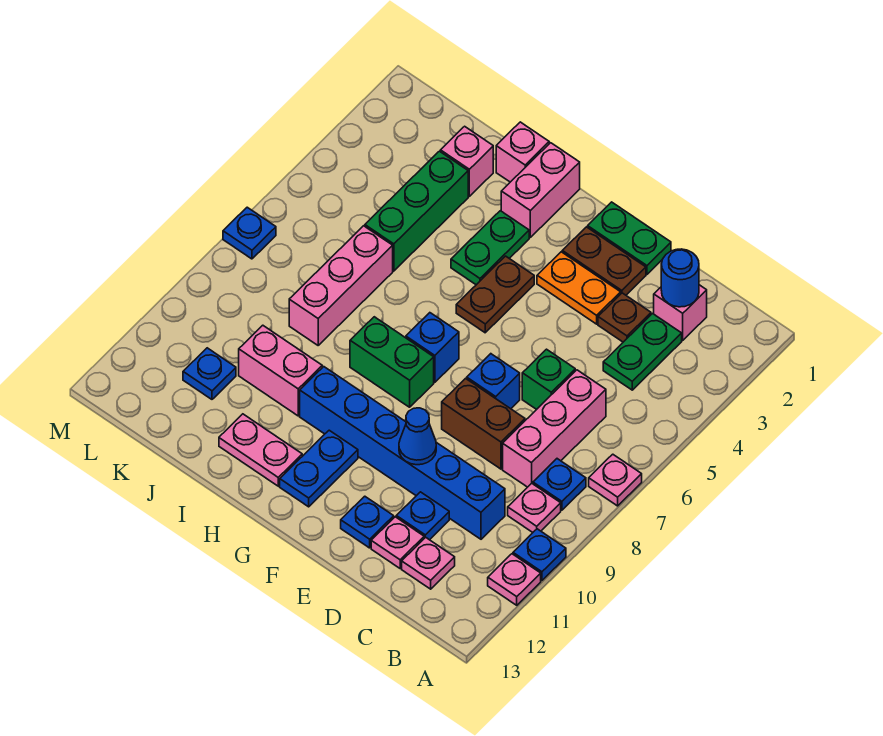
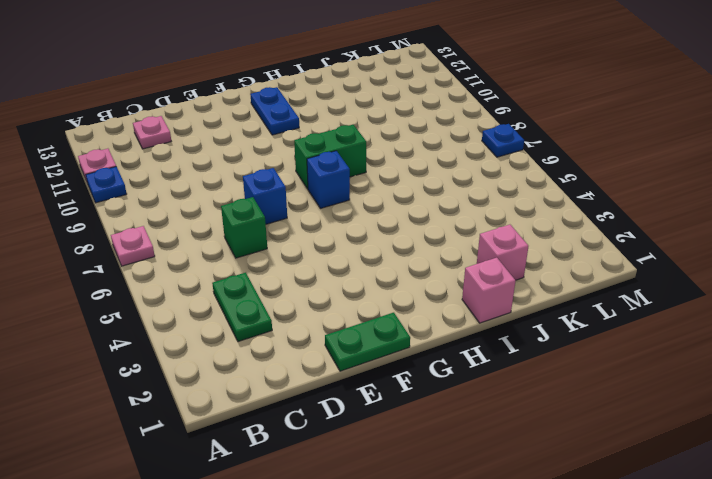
none -> blue plate B8 level 1
none -> pink plate B9 level 1
none -> pink brick C2 level 1
none -> pink brick C6:C8 level 1

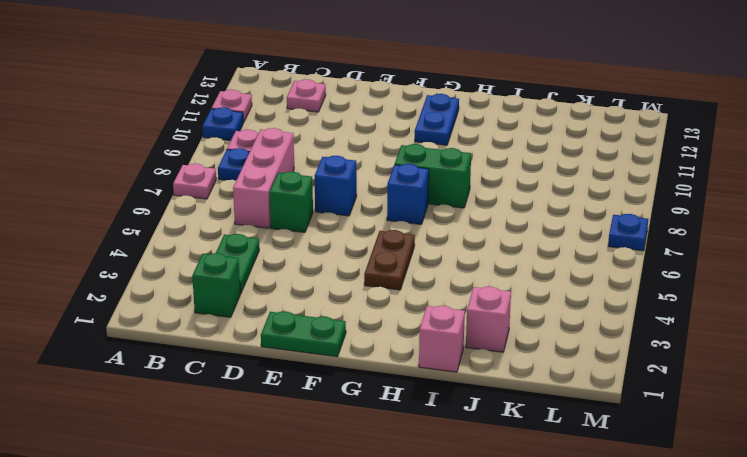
green brick C2 level 1 -> pink brick C2 level 1
none -> blue brick C10:H10 level 1
none -> brown plate D3 level 1
none -> brown brick D8:E8 level 1
none -> blue plate D11 level 1

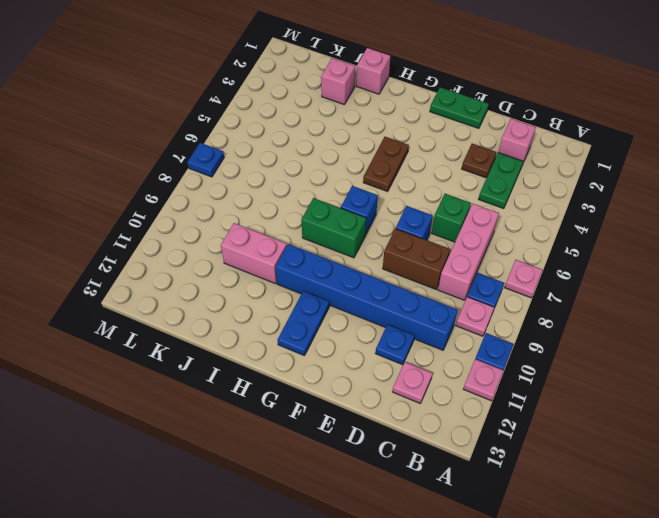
none -> pink plate D12 level 1
none -> brown plate E2:F2 level 1
none -> orange plate E3:F3 level 1
none -> blue plate E12 level 1

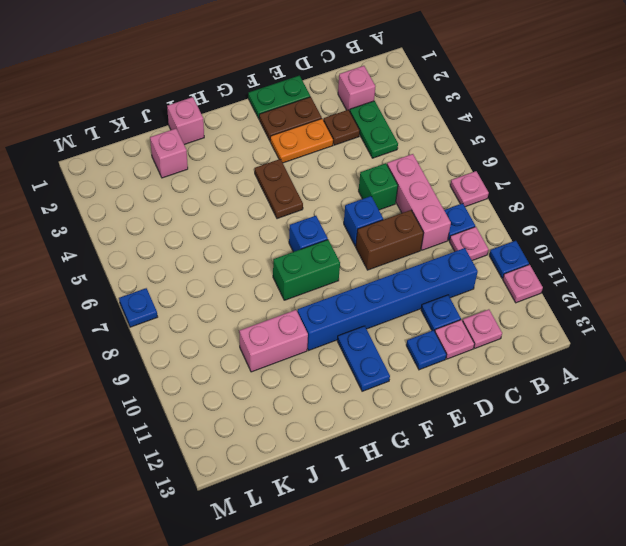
none -> pink brick H1:H2 level 1
none -> green plate H3:H4 level 1
none -> pink plate H12:I12 level 1
none -> green brick J3:J5 level 1

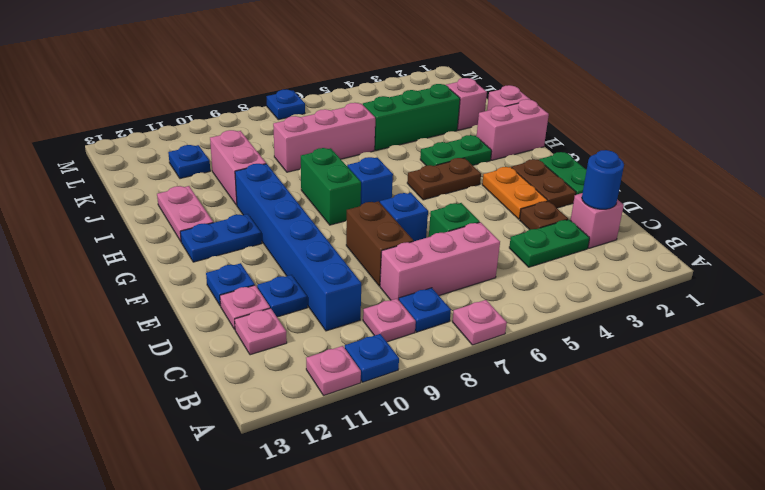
none -> blue cone E10 level 2

